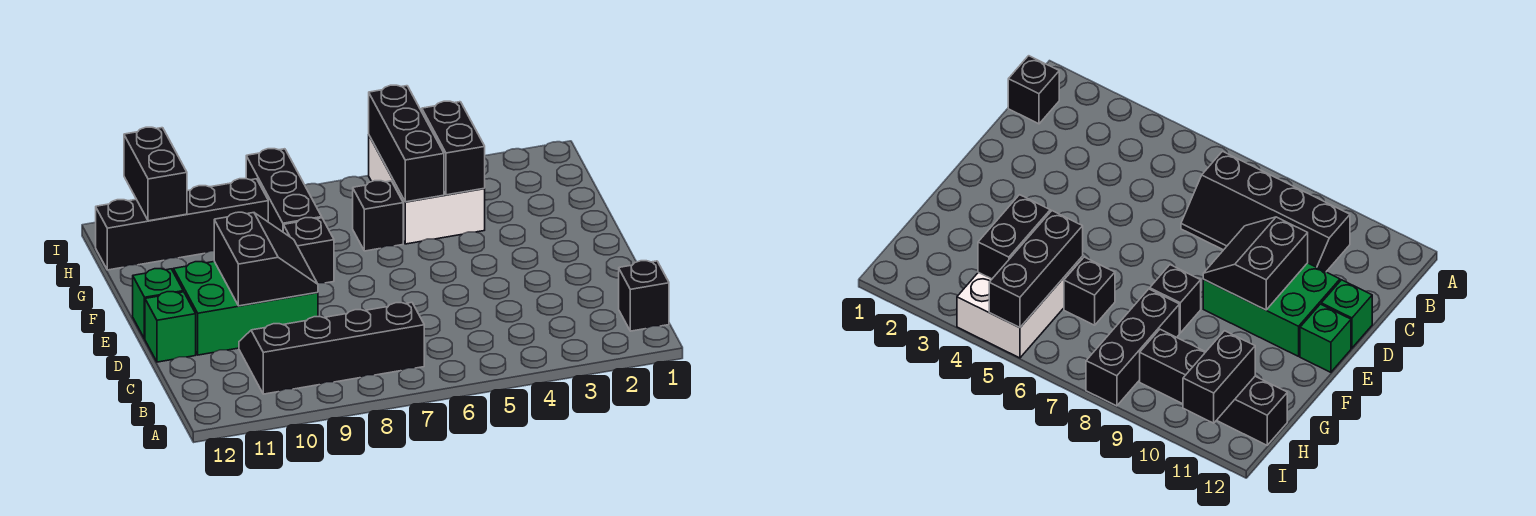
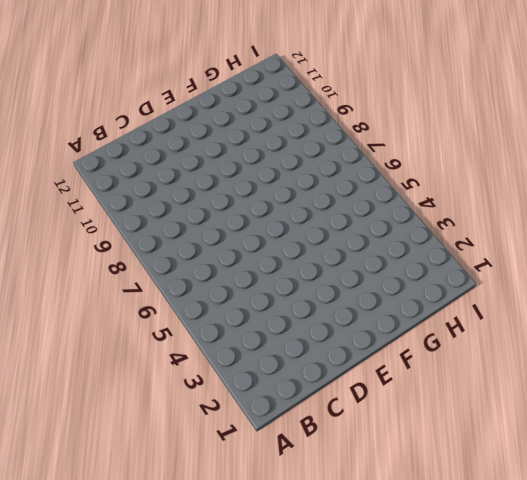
none -> black brick B1 level 1
none -> black slope B7:C10 level 1 top B
none -> green brick D9:E11 level 1

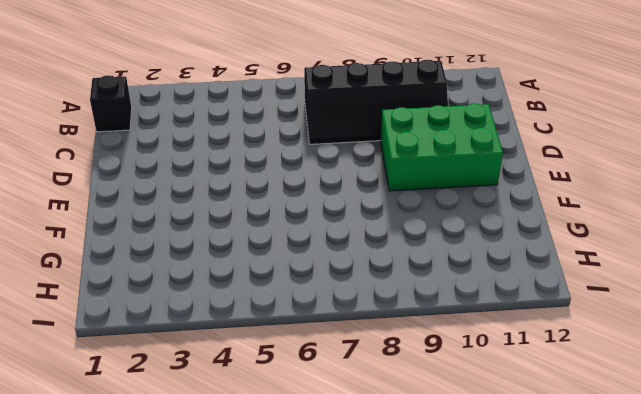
none -> green brick D12 level 1
none -> green brick E12 level 1
none -> black brick F8 level 1

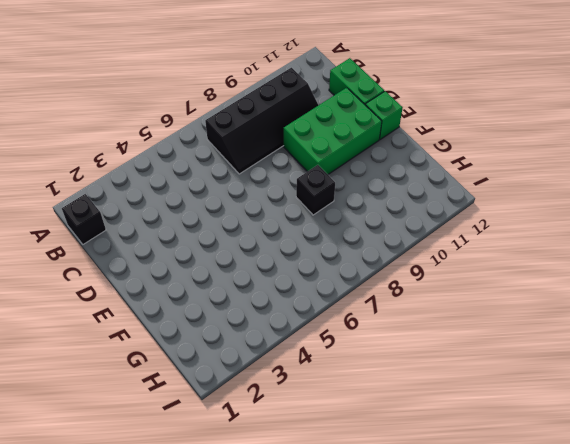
green brick C12:D12 level 1 -> green brick D12 level 1
none -> white brick G4:I5 level 1
none -> black brick G6 level 1
none -> black brick G8:I8 level 1

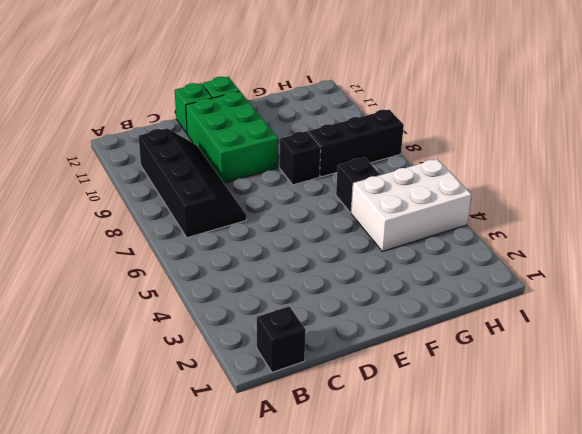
none -> black brick H9:H12 level 1
none -> black slope D9:E10 level 2 top 10
none -> black brick G4:H4 level 2

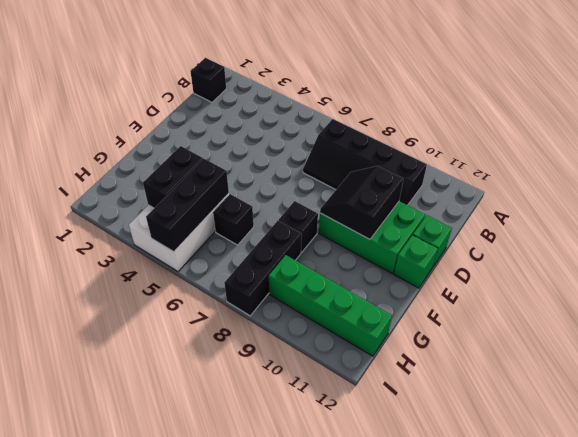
green brick H9:H12 level 1 -> black brick H9:H12 level 1
none -> black brick H11:I11 level 2

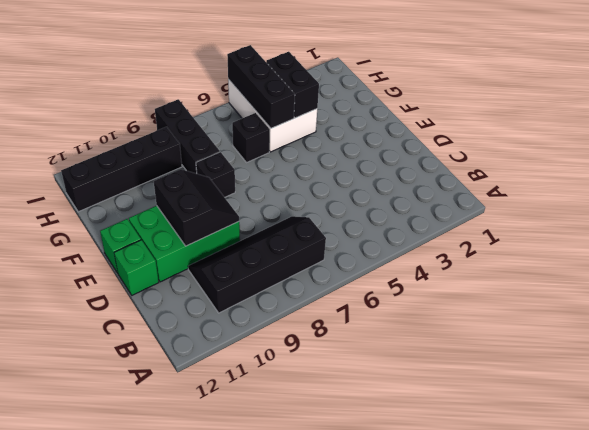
none -> black brick B1 level 1
none -> black brick H11:I11 level 2

